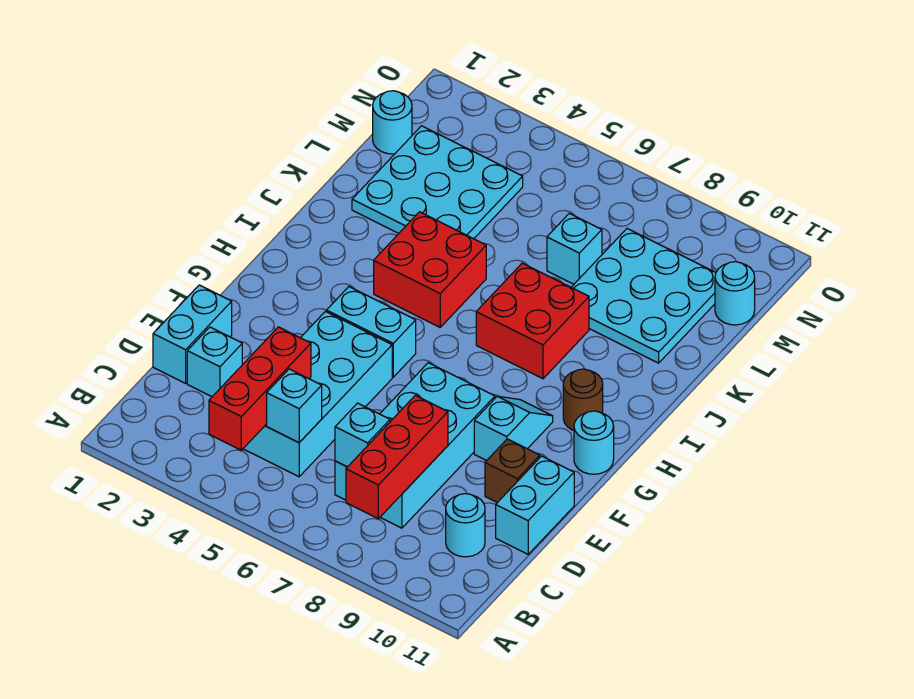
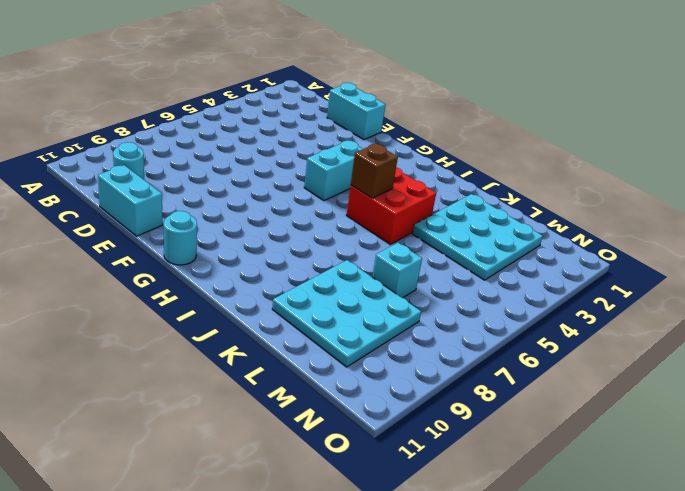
brown brick I5 level 2 -> brown brick E10 level 1
none -> cyan brick C4:F5 level 1
none -> cyan brick C7:F8 level 1
none -> cyan brick D2 level 1

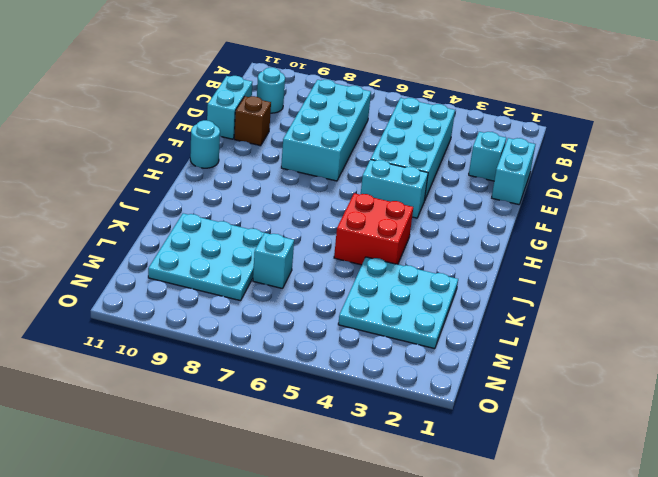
none -> cyan slope F9:G9 level 1 top F
none -> brown round brick H10 level 1
none -> red brick I7:J8 level 1

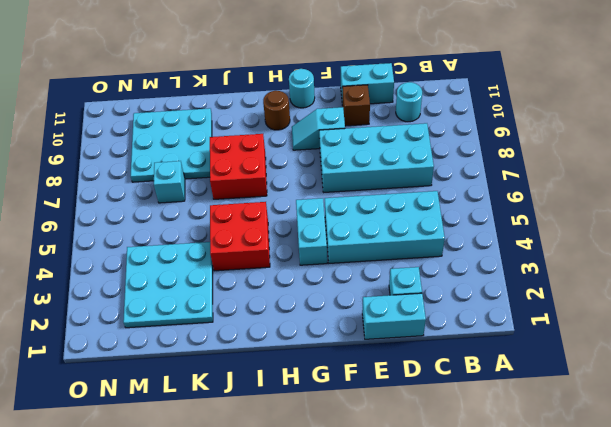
none -> cyan round brick M1 level 1
none -> cyan round brick M11 level 1
none -> red brick B4:D4 level 2

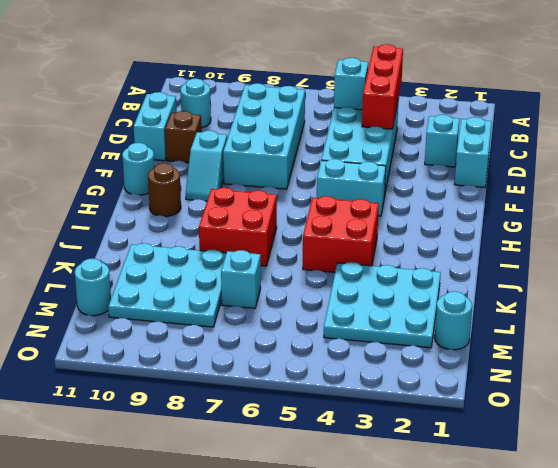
none -> red brick B8:D8 level 2
none -> cyan brick C7 level 2

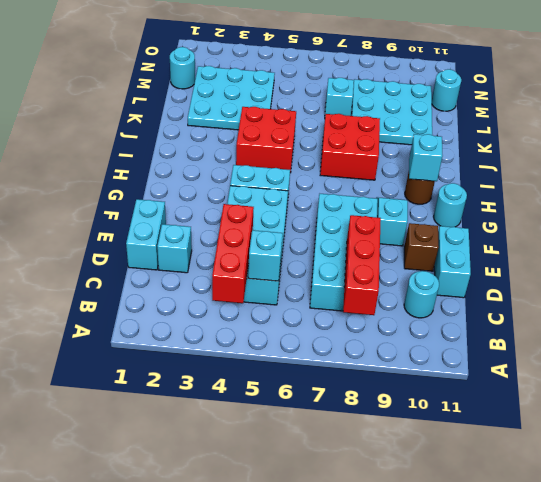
cyan brick H10 level 2 -> cyan brick C7 level 2

